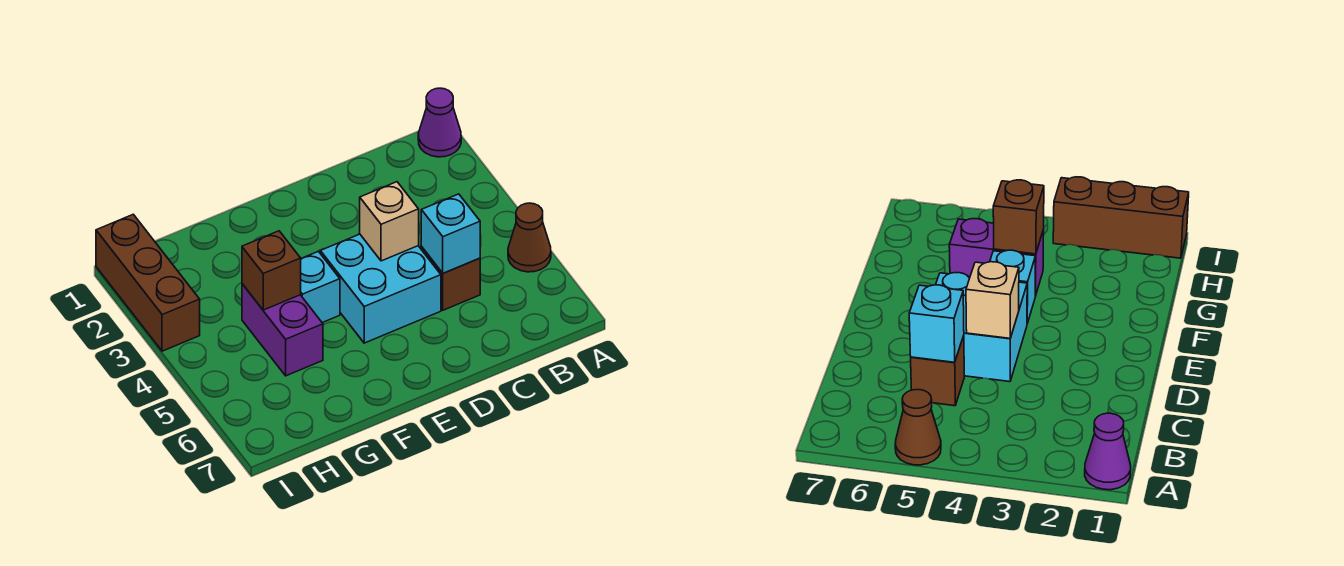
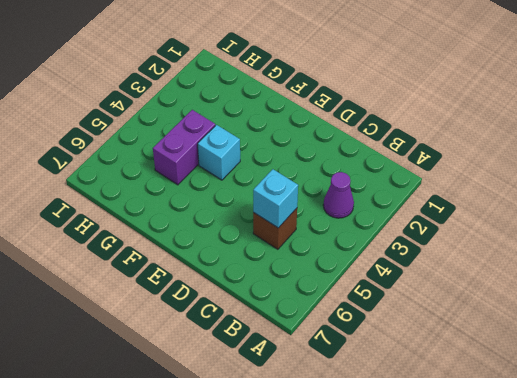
purple cone B3 level 1 -> purple cone A1 level 1
none -> brown cone A5 level 1
none -> cyan brick D4:E5 level 1

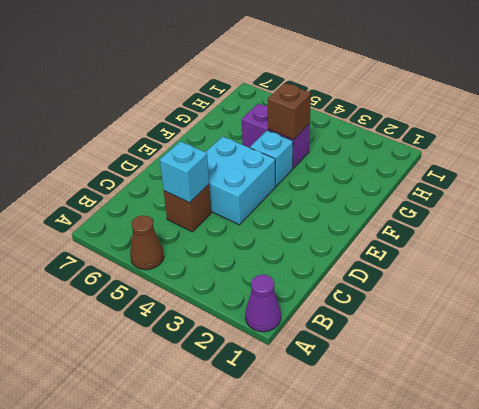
none -> brown brick I1:I3 level 1
none -> tan brick D4 level 2

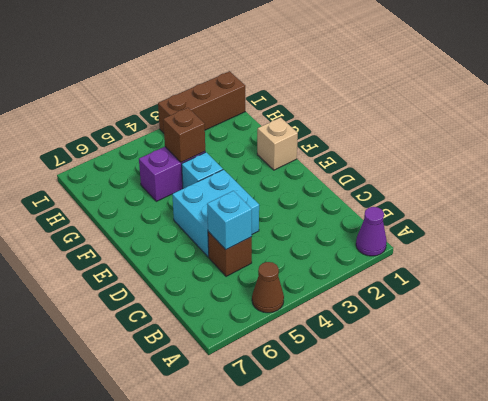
tan brick F1 level 1 -> tan brick D4 level 2

